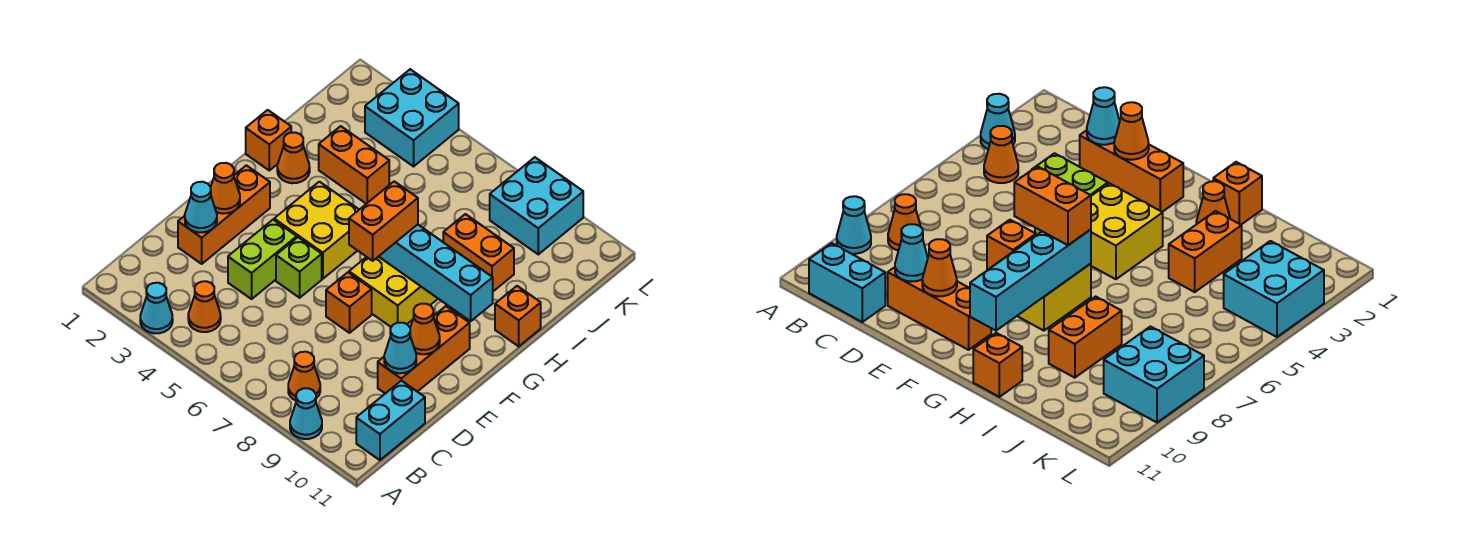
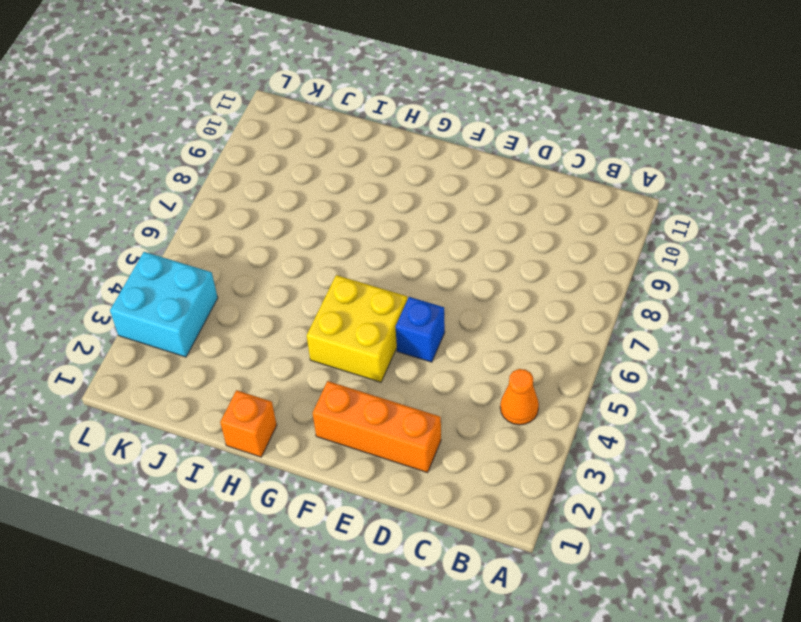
blue brick E5 level 1 -> lime brick E5 level 1
none -> cyan cone A3 level 1
none -> cyan cone A9 level 1
none -> orange cone B8 level 1

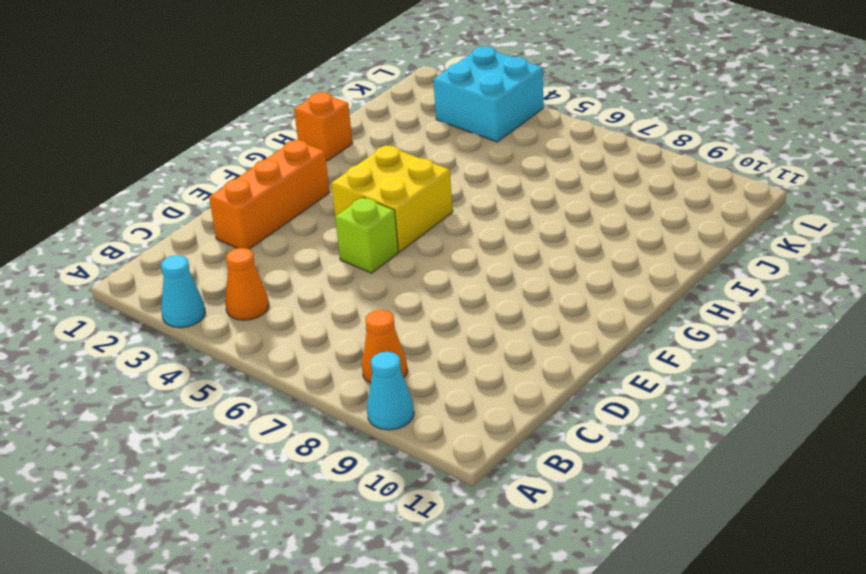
none -> cyan brick B11:C11 level 1
none -> lime brick D4:E4 level 1
none -> orange brick D10:F10 level 1

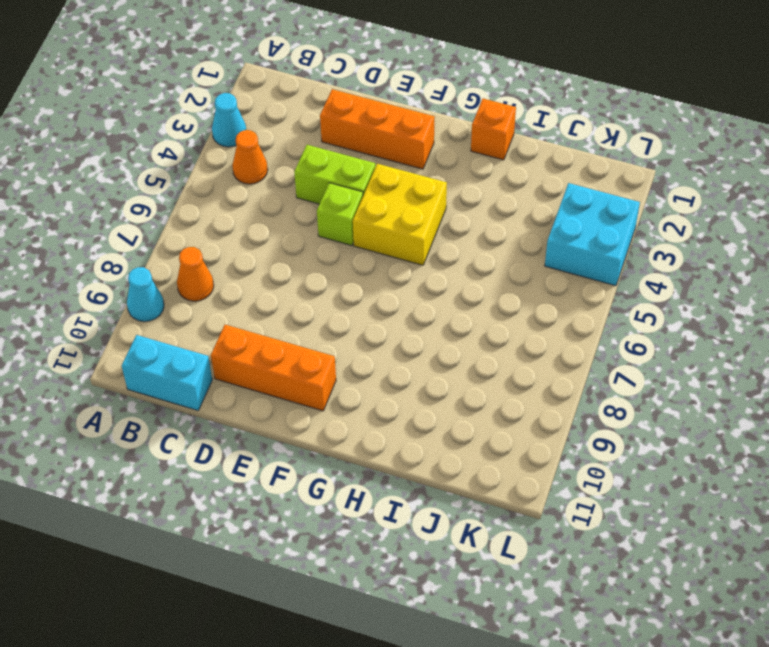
none -> orange brick E7 level 1
none -> yellow brick F7:G8 level 1
none -> orange cone H2 level 1

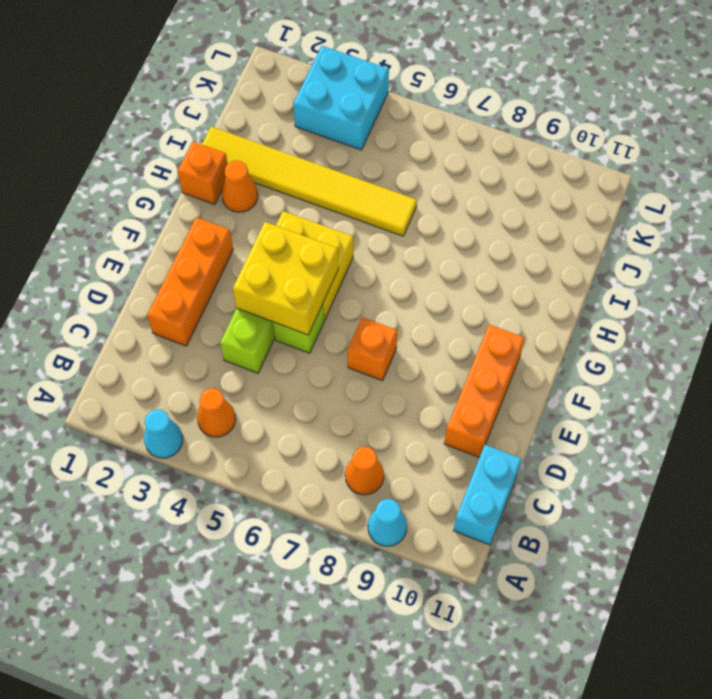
yellow brick E4:F5 level 2 -> yellow brick F7:G8 level 1
yellow tile I1:I6 level 1 -> orange brick I3:I4 level 1
none -> orange brick H11 level 1
none -> orange brick I8:I9 level 1
none -> cyan brick K8:L9 level 1

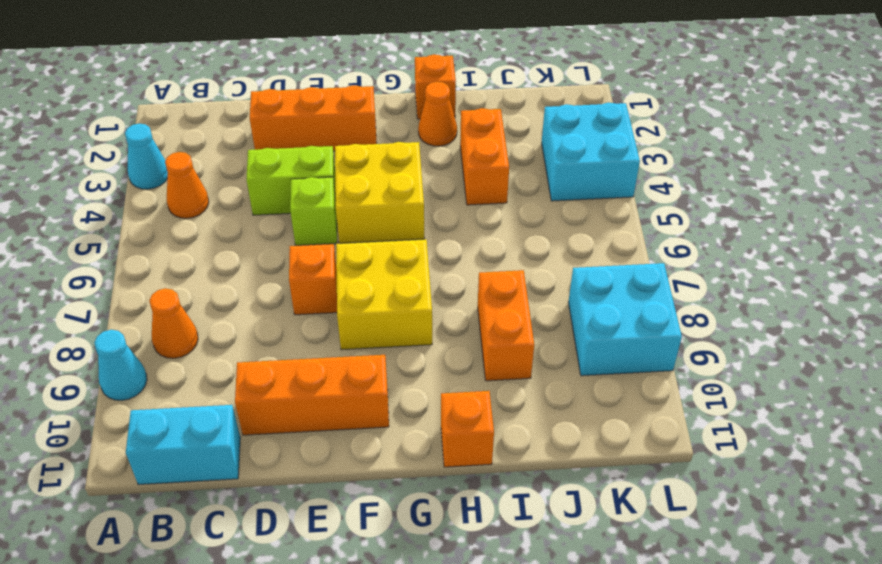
none -> cyan cone D2 level 2
none -> cyan cone D10 level 2
none -> orange cone E2 level 2

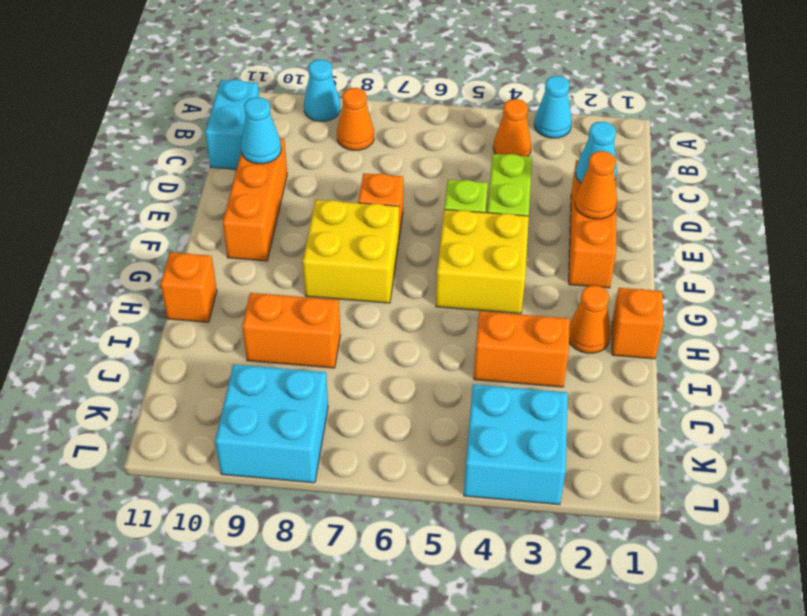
none -> orange cone E10 level 2
none -> cyan brick G7:G10 level 2
none -> orange brick F7:G7 level 3

